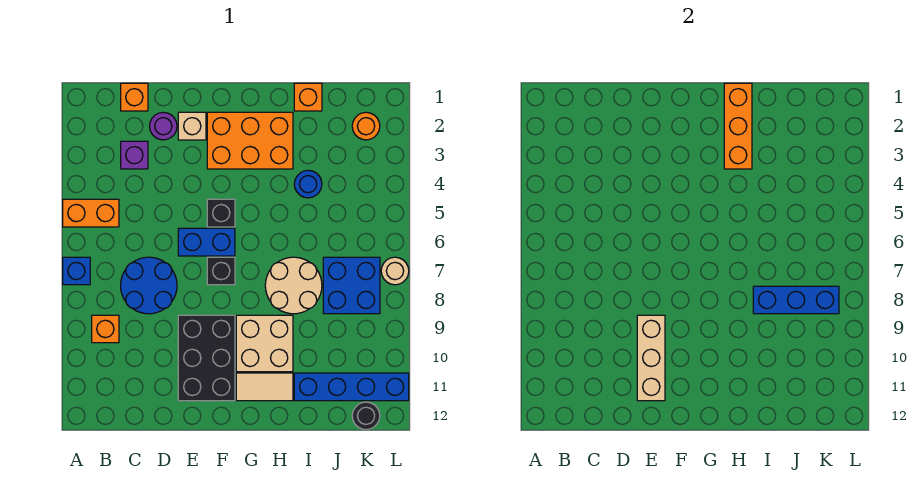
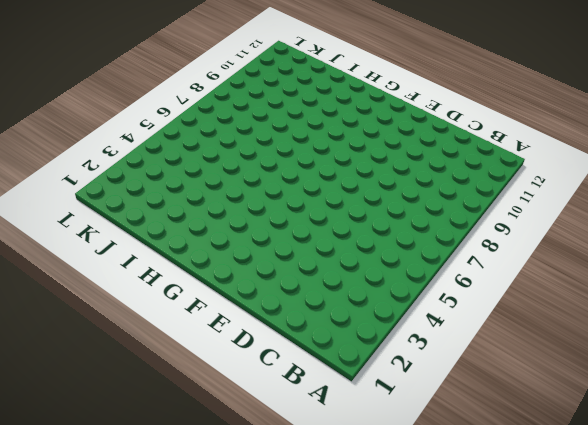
none -> orange brick A5:B5 level 1
none -> blue brick A7 level 1
none -> orange brick B9 level 1

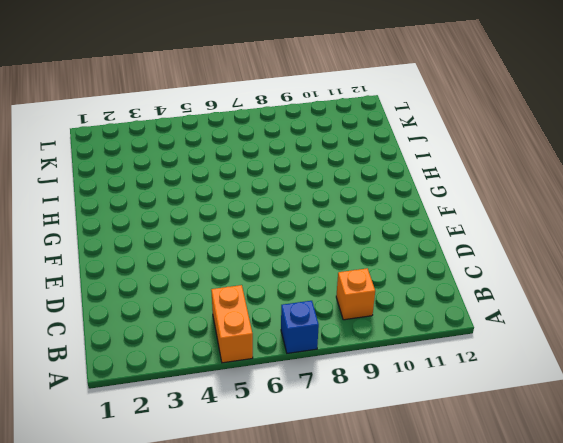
none -> orange brick C1 level 1
none -> purple brick C3 level 1
none -> blue round brick C7:D8 level 1

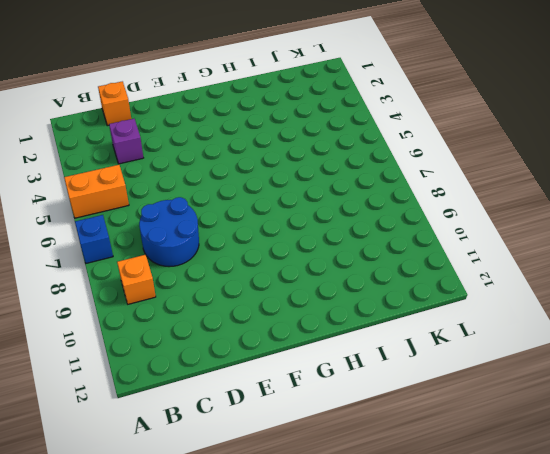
none -> purple round brick D2 level 1
none -> tan brick E2 level 1
none -> blue brick E6:F6 level 1

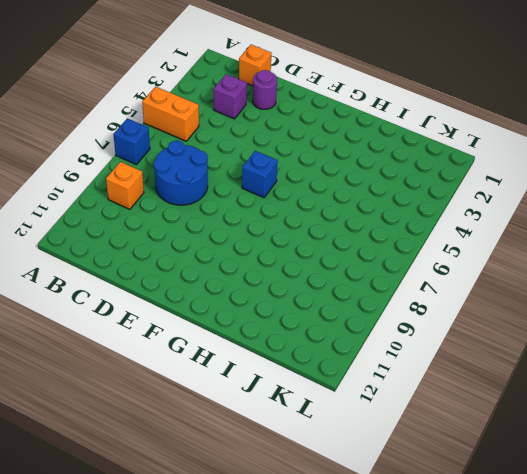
blue brick F6 level 1 -> blue brick E6:F6 level 1
none -> tan brick E2 level 1
none -> black brick E9:F11 level 1
none -> orange brick F2:H3 level 1

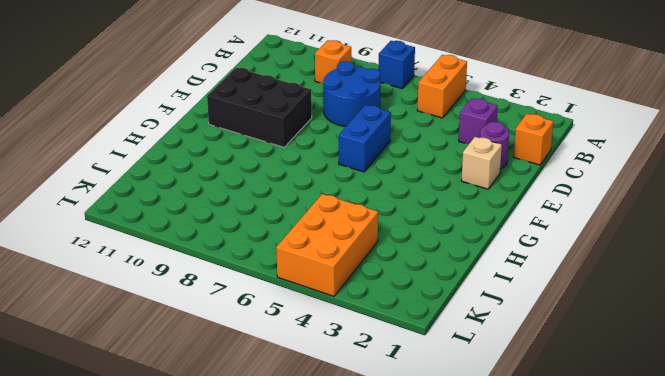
orange brick J4:L5 level 1 -> orange brick F2:H3 level 1
none -> black brick F5 level 1
none -> black brick F7 level 1
none -> tan brick G9:H10 level 1

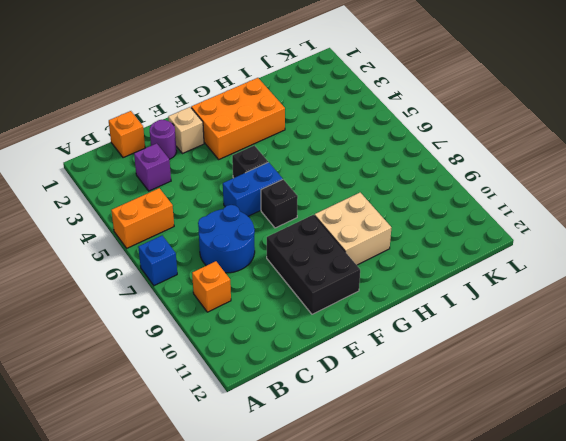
none -> tan tile G11:H11 level 1
none -> tan round brick H7:I8 level 1
none -> orange brick I1 level 1

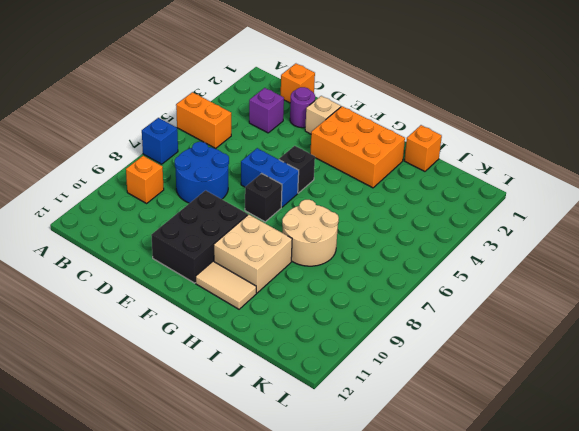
none -> blue round brick I4 level 1
none -> blue brick I11:L11 level 1
none -> blue brick J7:K8 level 1

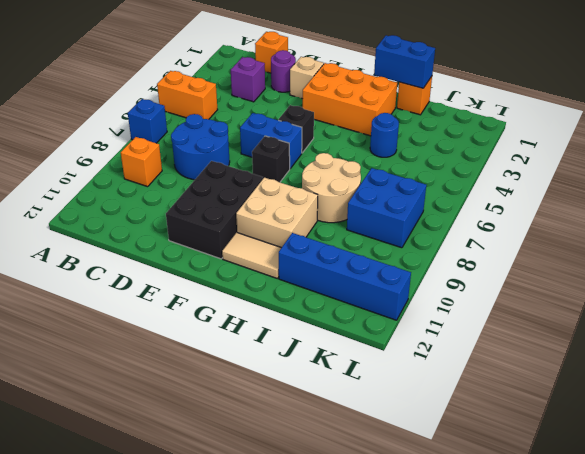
blue brick H1:I1 level 2 -> orange brick H1:H3 level 2
none -> orange round brick K2 level 1
none -> black round brick K12 level 1
none -> tan round brick L7 level 1

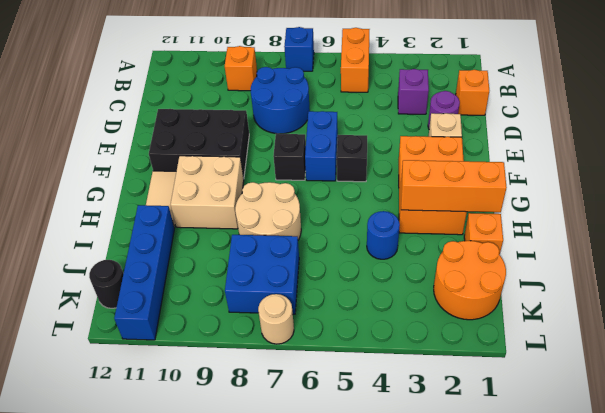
orange round brick J1:K2 level 1 -> orange round brick K2 level 1
none -> tan brick E9:E11 level 2
none -> blue brick I8:K8 level 2

